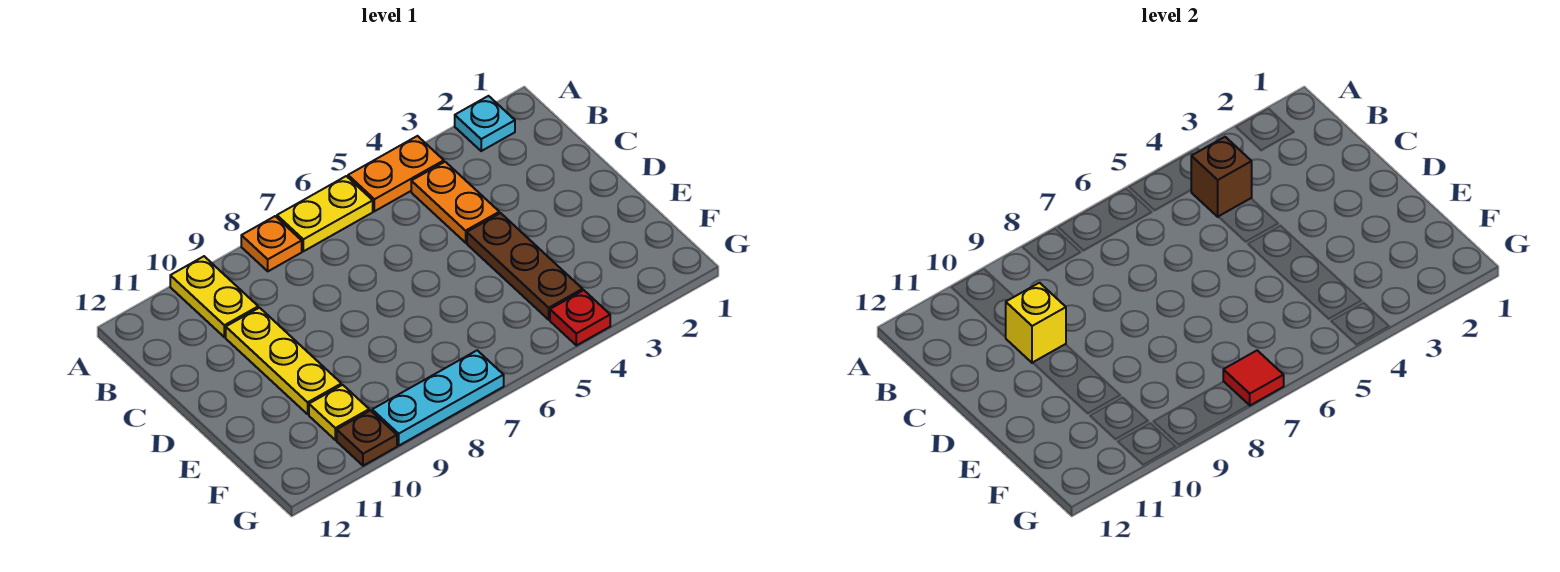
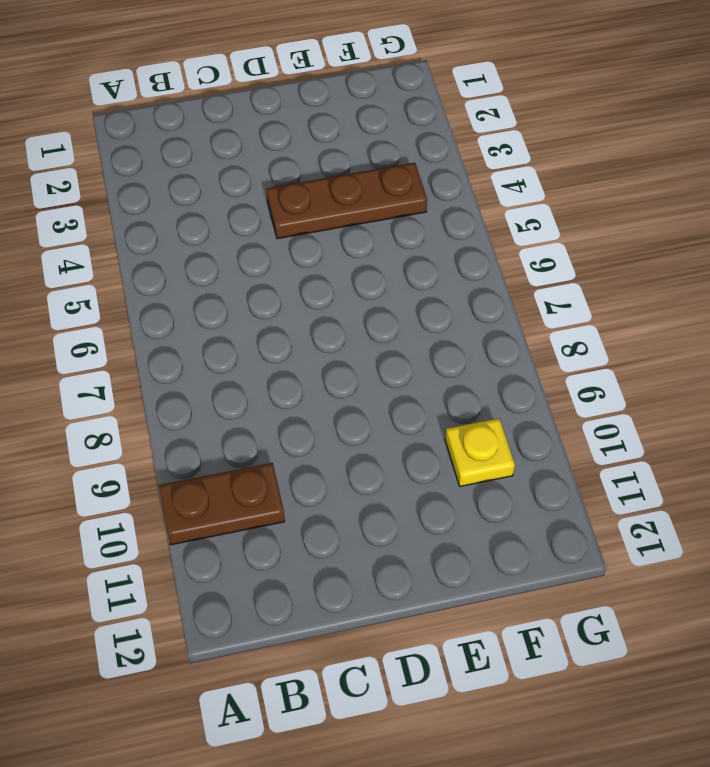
brown plate A10:B10 level 1 -> yellow plate A10:B10 level 1
none -> cyan plate A2 level 1
none -> orange plate A4:A5 level 1
none -> yellow plate A6:A7 level 1

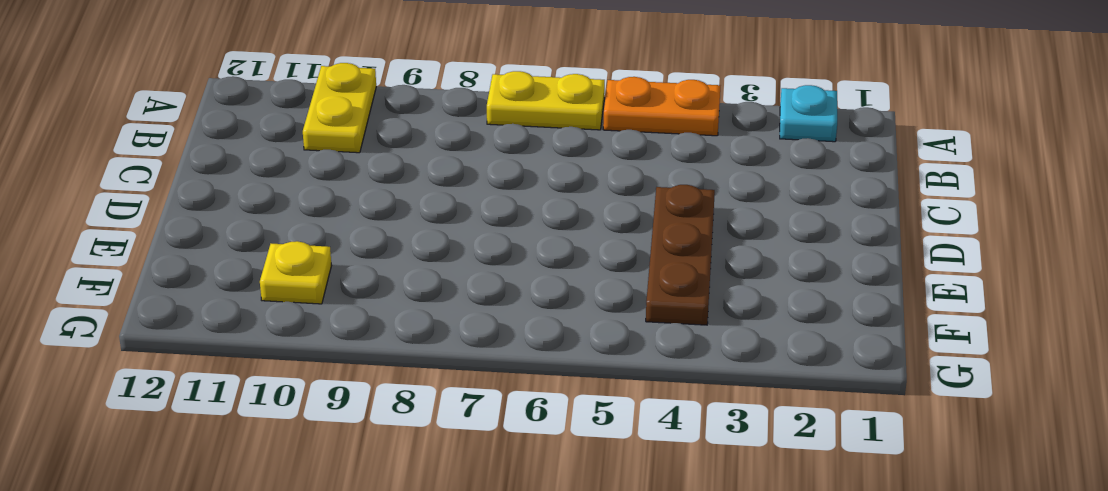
none -> orange plate A8 level 1
none -> orange plate B4:C4 level 1
none -> yellow plate C10:E10 level 1

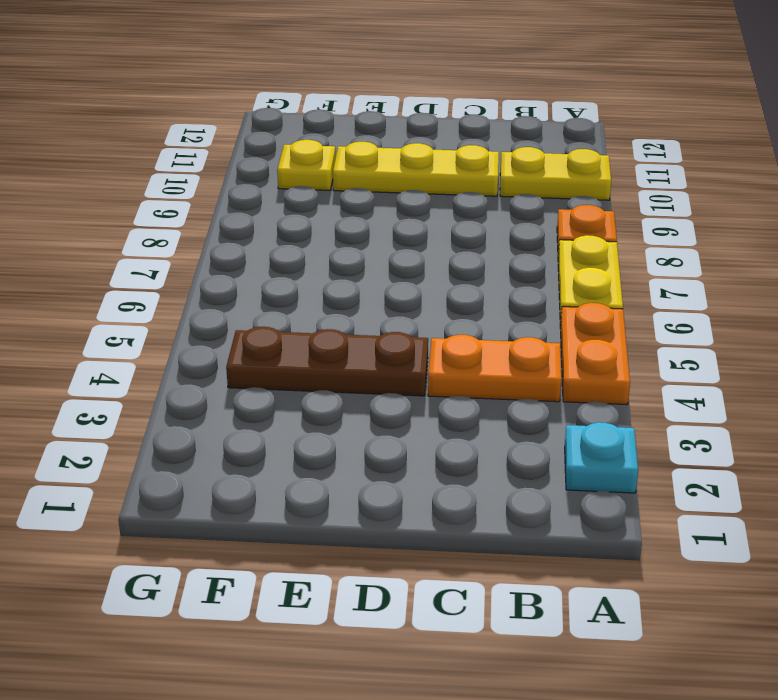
none -> red plate G4 level 1
none -> cyan plate G7:G9 level 1
none -> brown plate G10 level 1

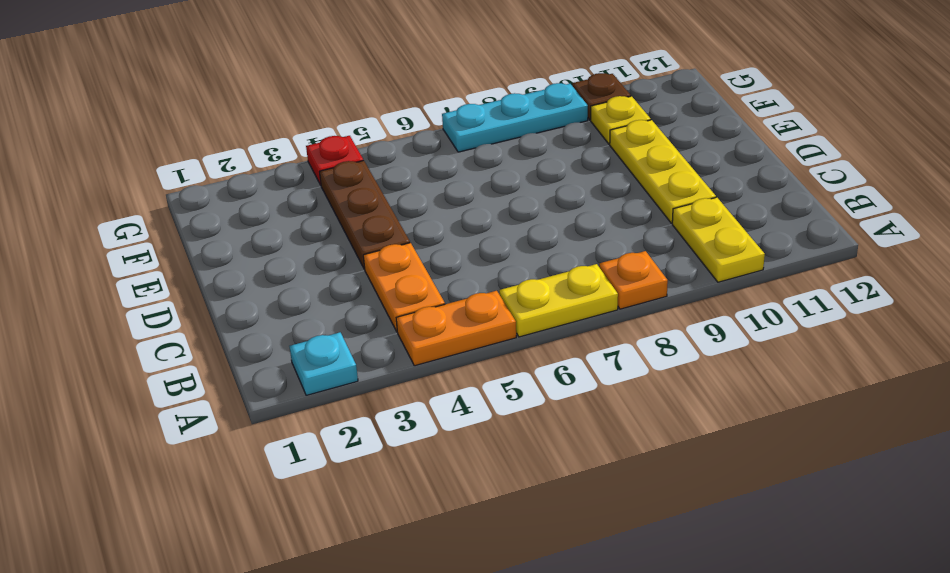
none -> brown brick B4 level 2
none -> yellow brick C10 level 2
none -> red tile G7 level 2

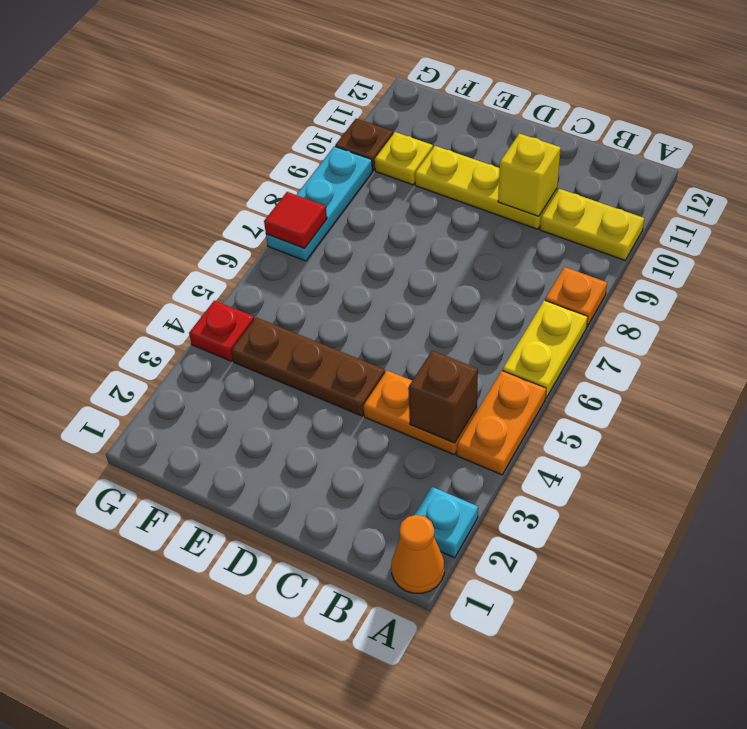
orange cone A1 level 1 -> none

